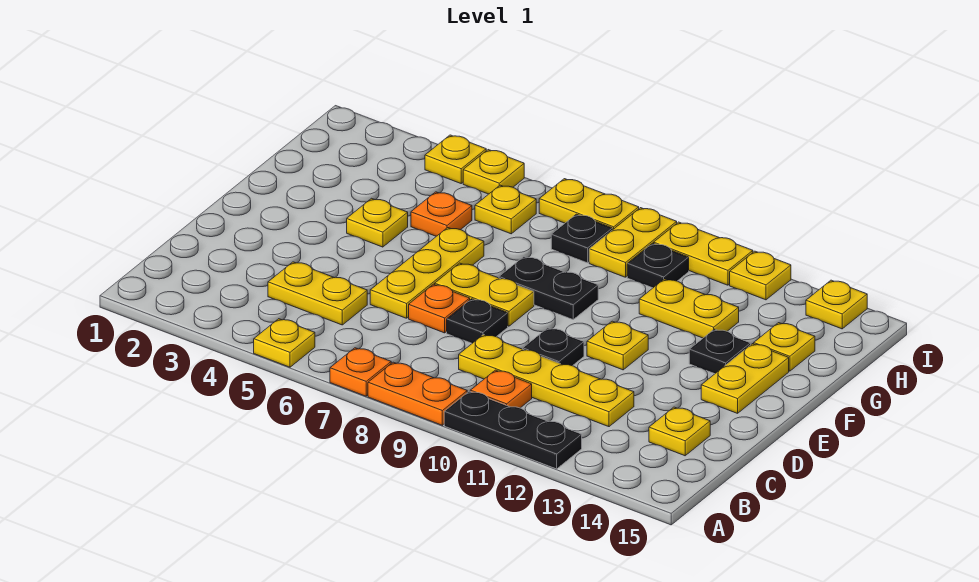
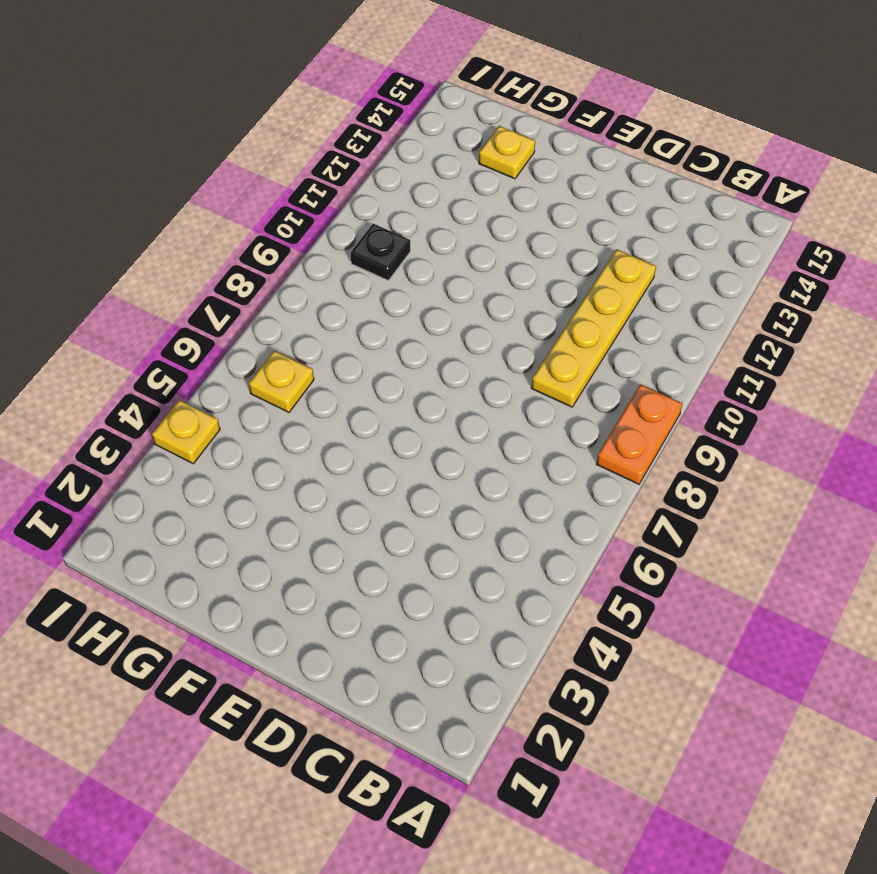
none -> yellow plate A5 level 1
none -> orange plate A7 level 1
none -> black plate A10:A12 level 1
none -> orange plate B10 level 1

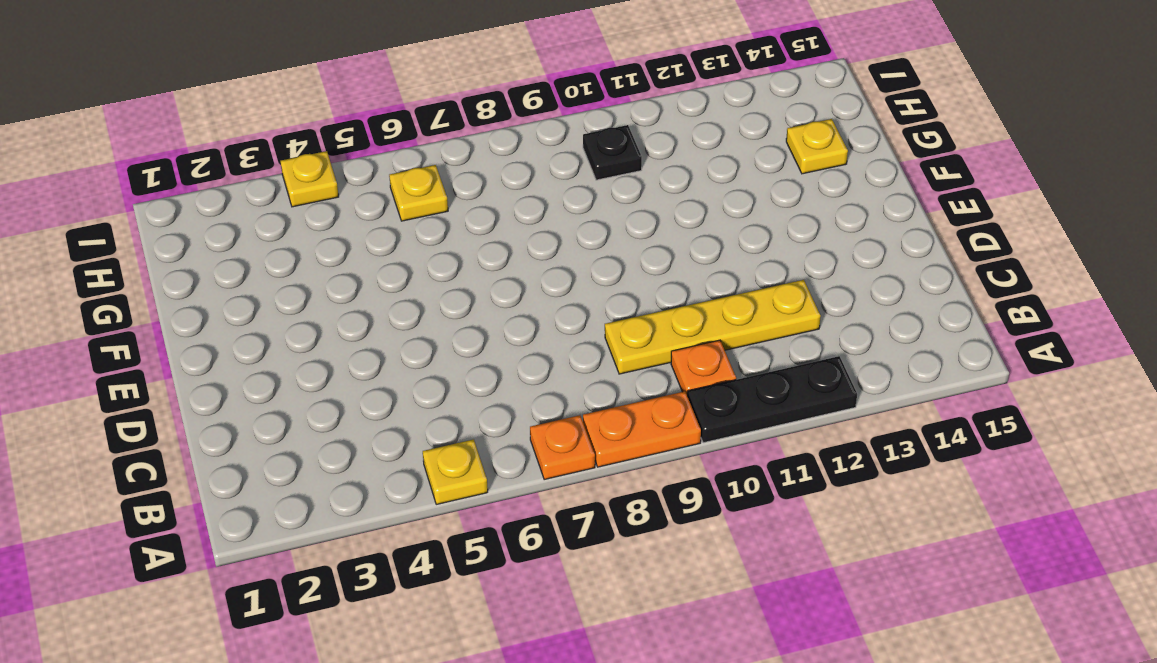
none -> yellow plate C4:C5 level 1
none -> yellow plate C14 level 1
none -> yellow plate D6:F6 level 1
none -> orange plate D7 level 1

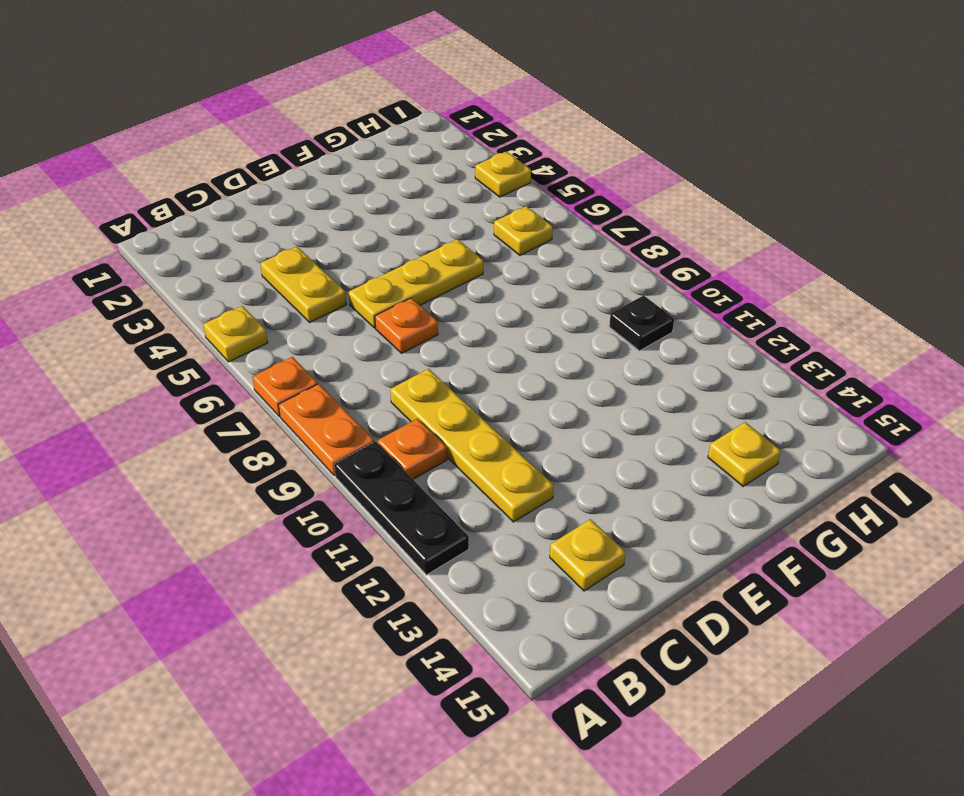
none -> black plate D8 level 1
none -> black plate D10 level 1
none -> yellow plate E7:E8 level 1
none -> yellow plate E11 level 1

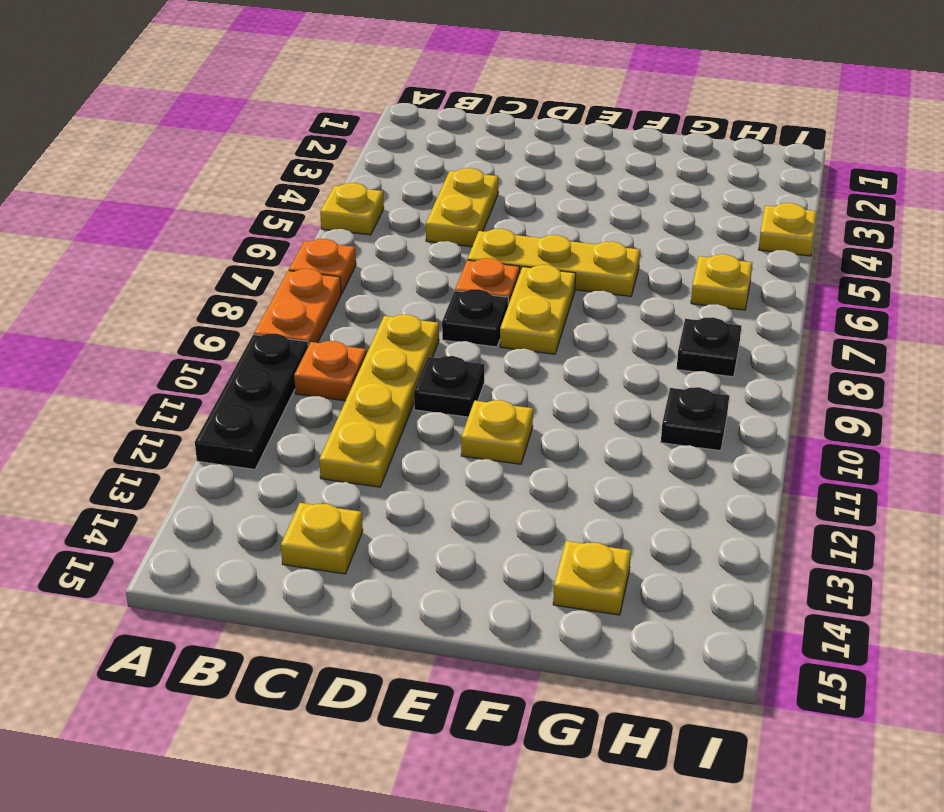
none -> yellow plate E14:F14 level 1
none -> yellow plate F4 level 1
none -> black plate F8:F9 level 1
none -> black plate F13 level 1

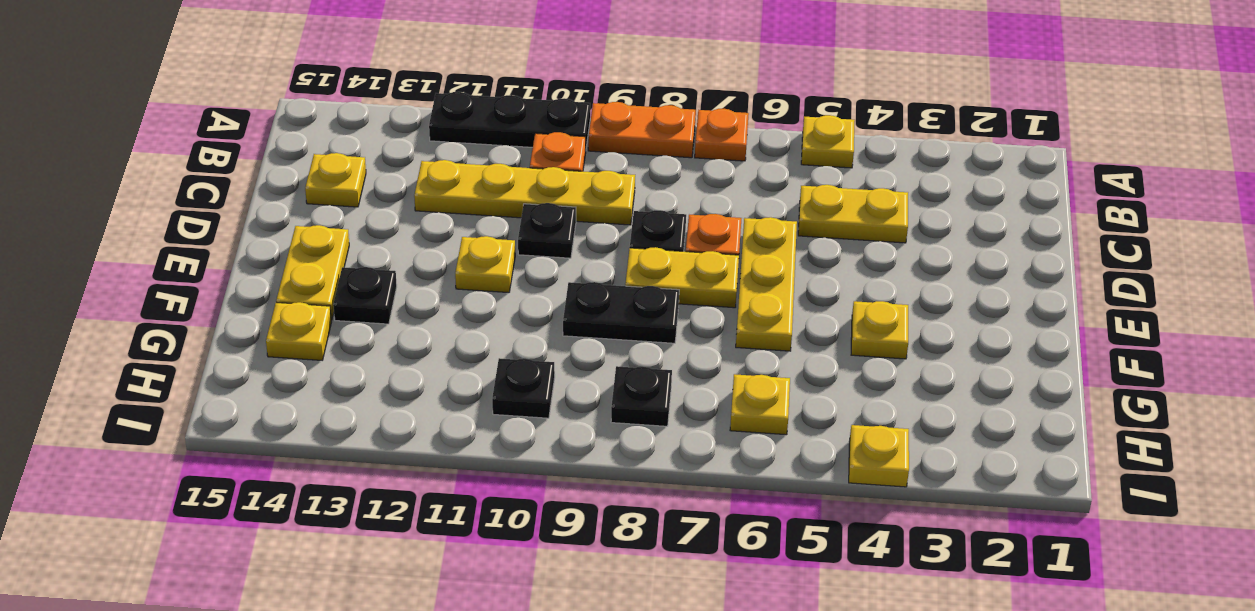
none -> orange plate G5 level 1
none -> yellow plate G11:G12 level 1
none -> yellow plate H9:I9 level 1
none -> yellow plate I5 level 1

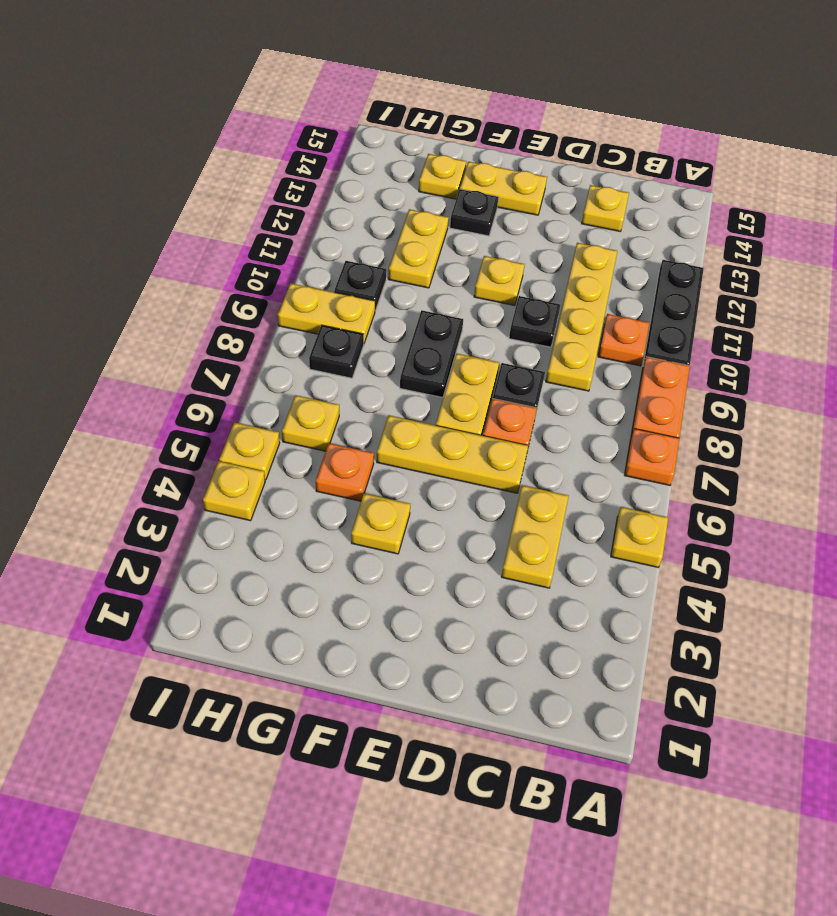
none -> yellow plate I7:I8 level 1
none -> yellow plate I10:I11 level 1
none -> yellow plate I12 level 1
none -> yellow plate I14 level 1

